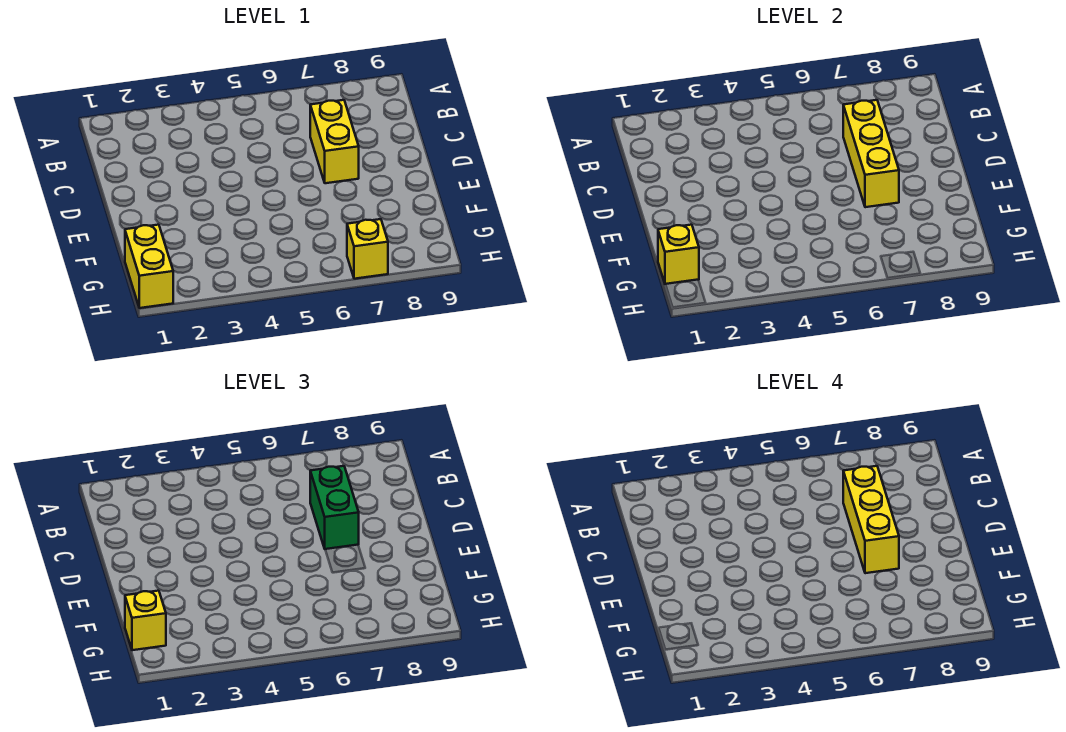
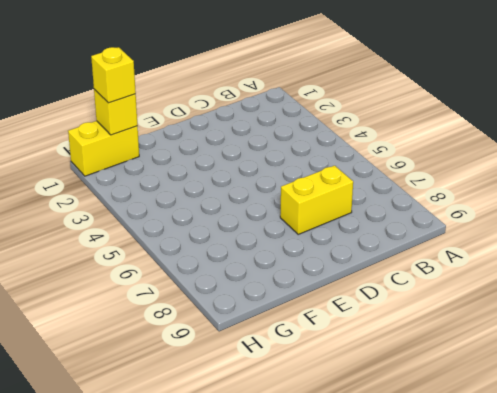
none -> yellow brick H7 level 1
none -> yellow brick C7:E7 level 2

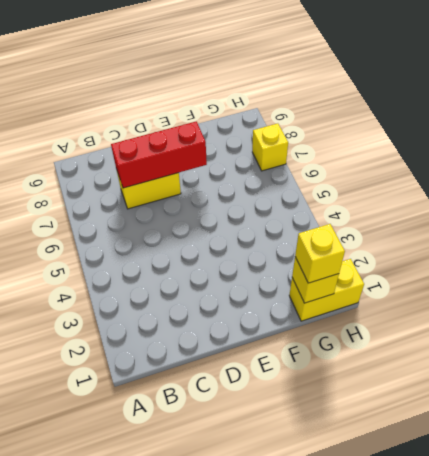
red brick C7:E7 level 2 -> yellow brick C7:E7 level 2
none -> green brick C7:D7 level 3
none -> yellow brick C7:E7 level 4

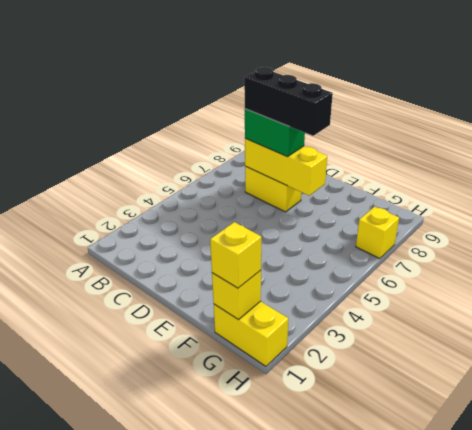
black brick C7:E7 level 4 -> yellow brick C7:E7 level 4

